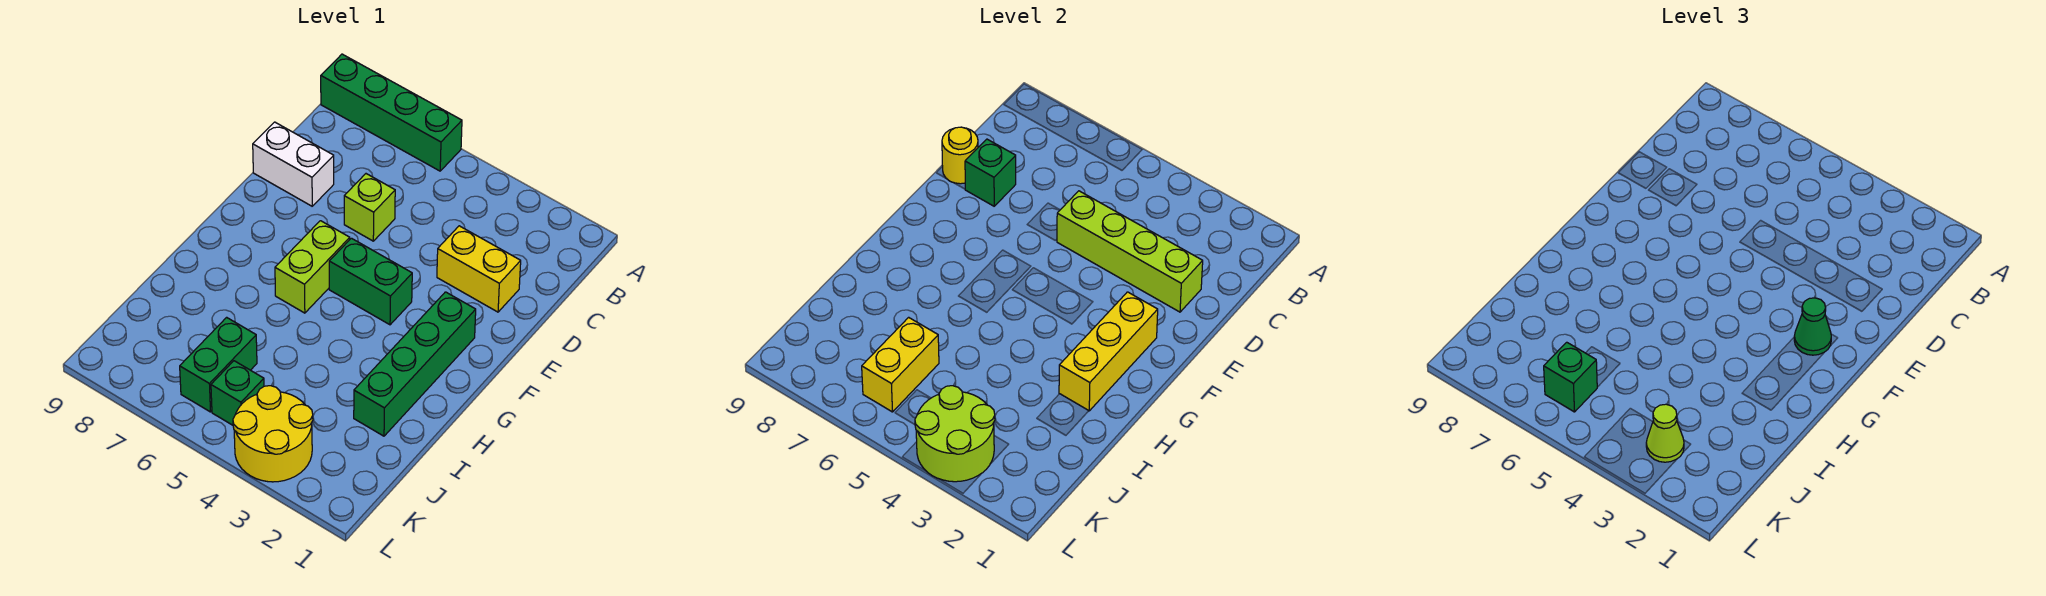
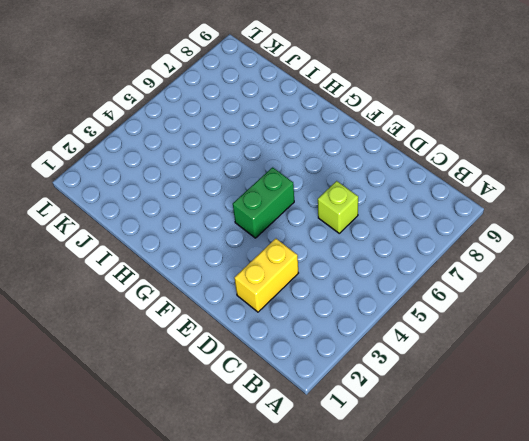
none -> green brick A6:A9 level 1
none -> white brick D8:D9 level 1
none -> green brick F2:I2 level 1

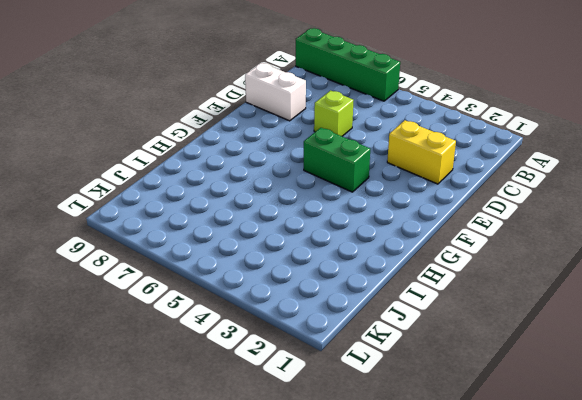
none -> green brick F2:I2 level 1
none -> lime brick F6:G6 level 1
none -> green brick J6:K6 level 1

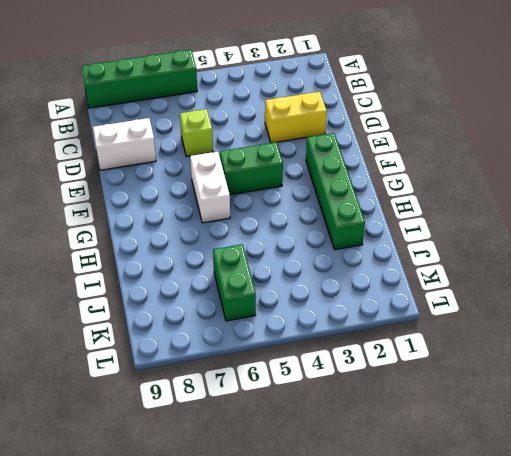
white brick F6:G6 level 1 -> lime brick F6:G6 level 1
none -> yellow round brick K3:L4 level 1
none -> green brick K5 level 1
none -> lime brick D2:D5 level 2

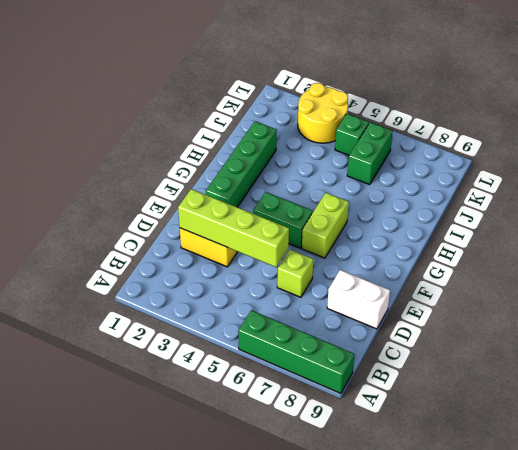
none -> green brick D8 level 2
none -> yellow round brick D9 level 2
none -> yellow brick F2:H2 level 2

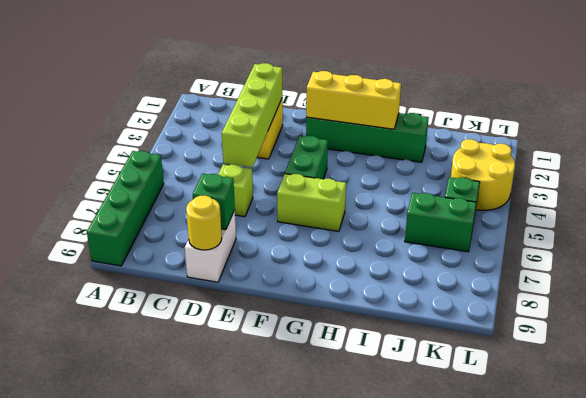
none -> yellow brick J6:K6 level 2
none -> lime round brick K3:L4 level 2
none -> green cone F2 level 3

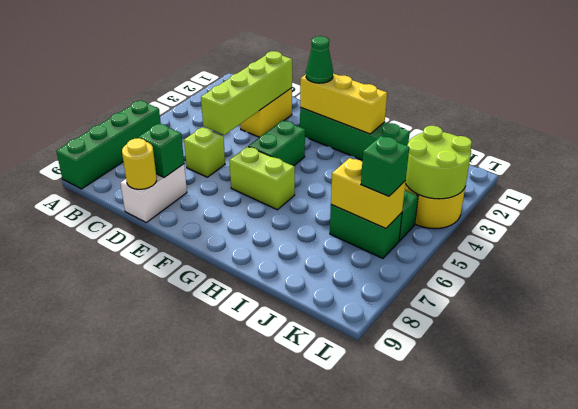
none -> lime cone K3 level 3

